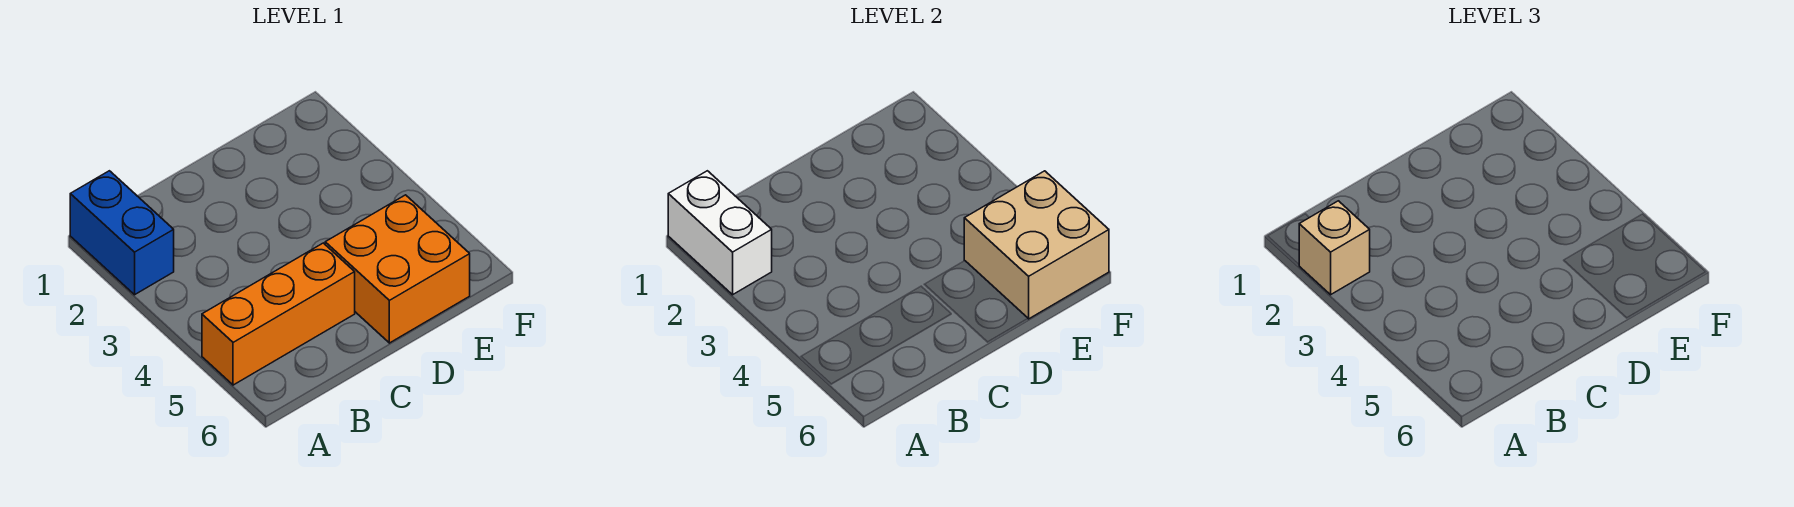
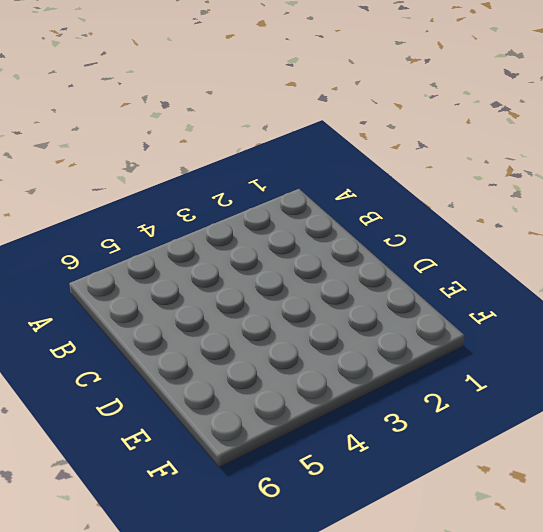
none -> blue brick A1:A2 level 1
none -> orange brick A5:C5 level 1

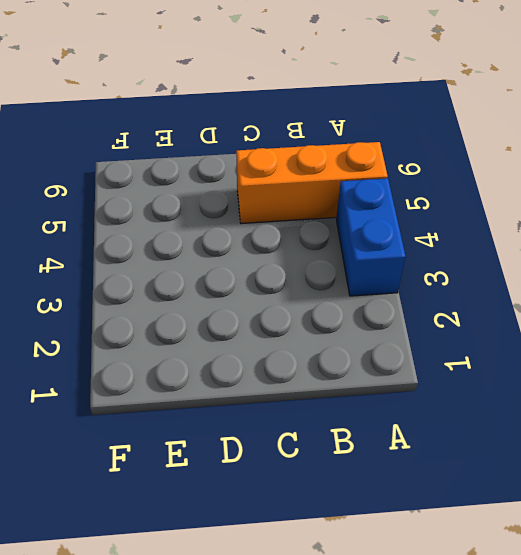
blue brick A3:A4 level 1 -> blue brick A1:A2 level 1
none -> orange brick D5:E6 level 1
none -> white brick A1:A2 level 2

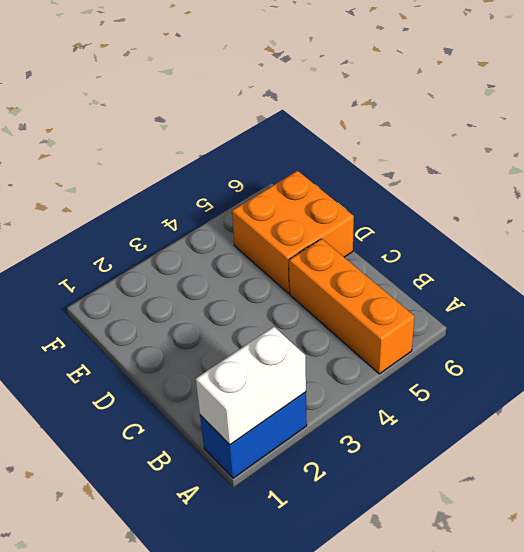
none -> tan brick E5:F6 level 2
none -> tan brick A2 level 3

